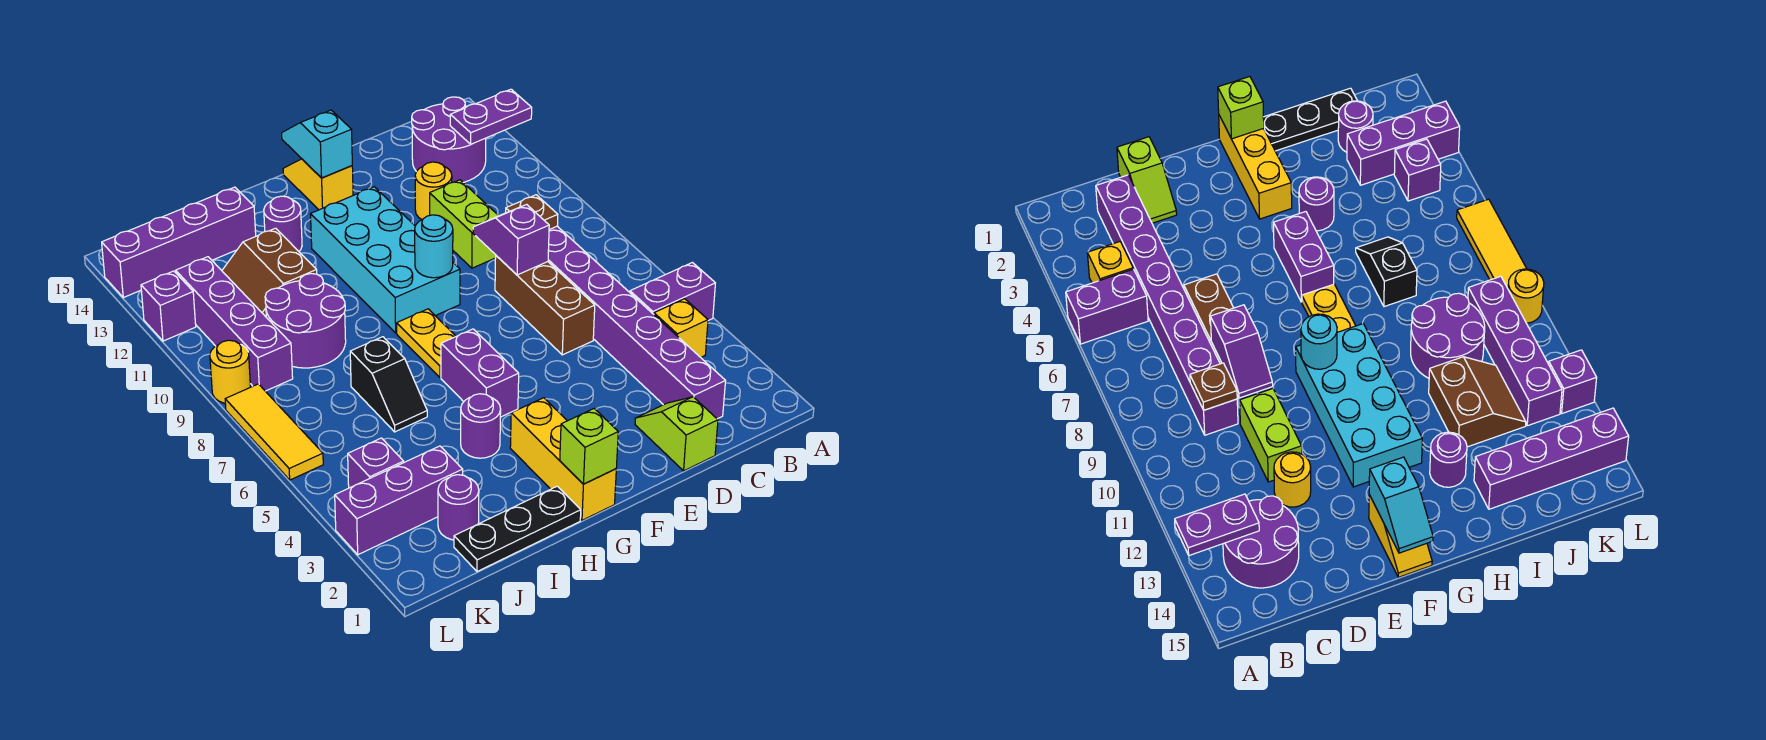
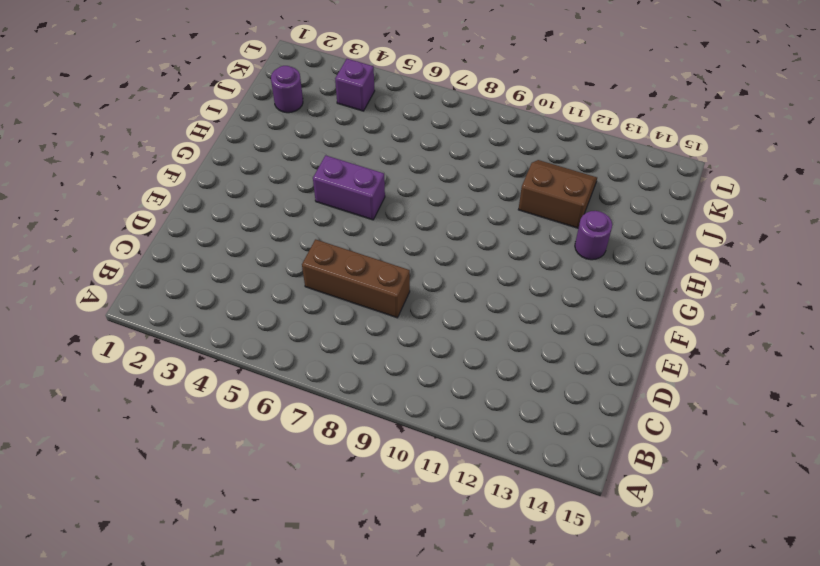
none -> purple brick A5:B5 level 1
none -> yellow brick B4 level 1
none -> purple round brick B13:C14 level 1
none -> purple brick C2:C9 level 1

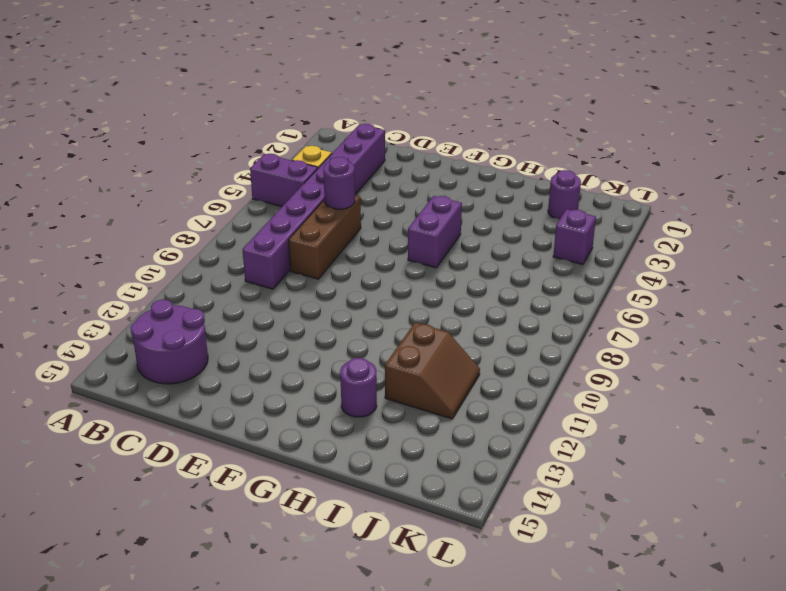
purple round brick D6 level 2 -> purple round brick H4 level 1
none -> lime slope D1:D2 level 1 top 1
none -> lime brick D10:D11 level 1
none -> yellow round brick D12 level 1
none -> cyan brick F9:G12 level 1

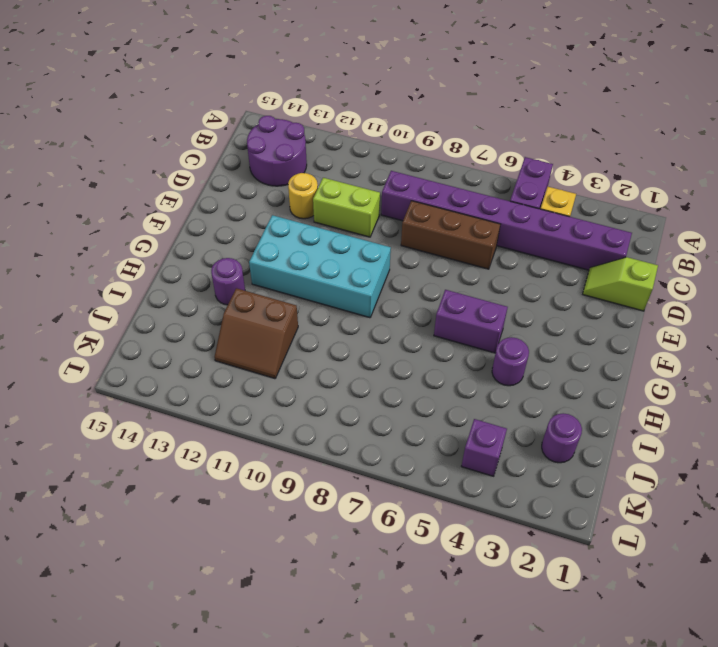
none -> yellow slope F14:F15 level 1 top 14
none -> yellow brick G1:G3 level 1
none -> yellow plate G7:G8 level 1
none -> black plate H1:J1 level 1

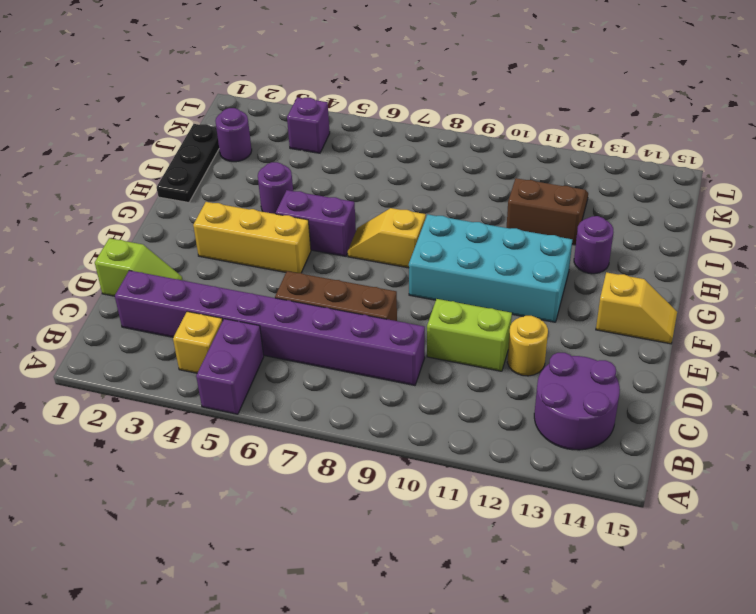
yellow brick F3:F5 level 1 -> yellow brick G1:G3 level 1
yellow slope G7:G8 level 1 top 8 -> yellow plate G7:G8 level 1
none -> black slope I6:I7 level 1 top 7
none -> purple round brick I9:J10 level 1
none -> purple brick I14:L14 level 1
none -> purple brick J3:L3 level 1

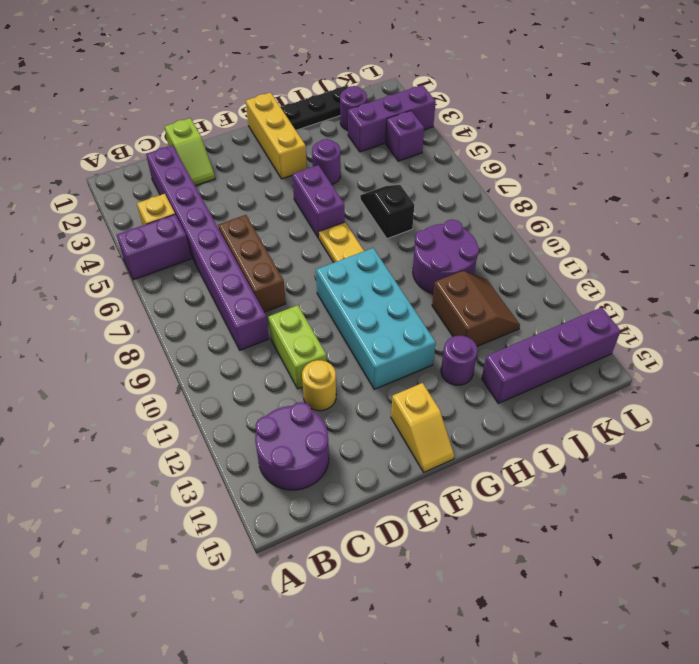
none -> purple brick K9:K12 level 1
none -> yellow tile L6:L8 level 1
none -> yellow round brick L9 level 1
none -> purple brick L12 level 1

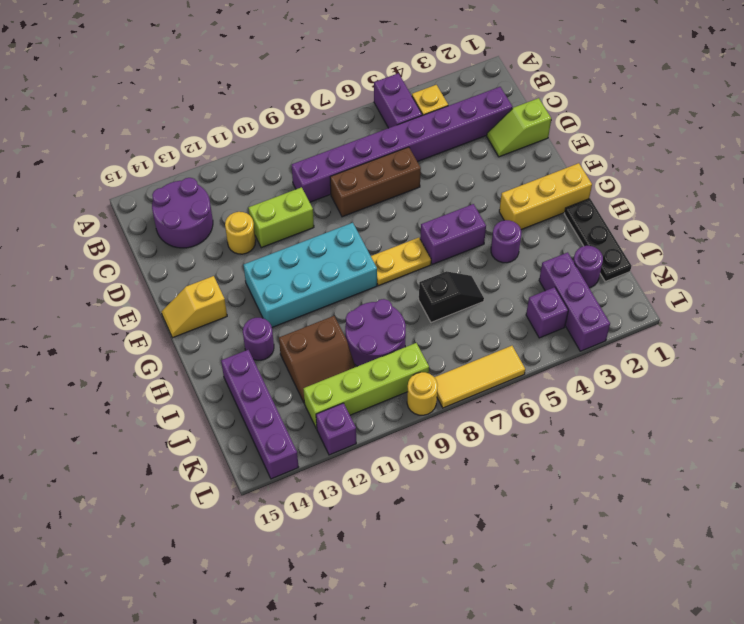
lime brick K9:K12 level 1 -> purple brick K9:K12 level 1
none -> purple plate A13:B13 level 2
none -> brown plate C9 level 2
none -> purple slope D8:D9 level 2 top 8
none -> cyan round brick F9 level 2

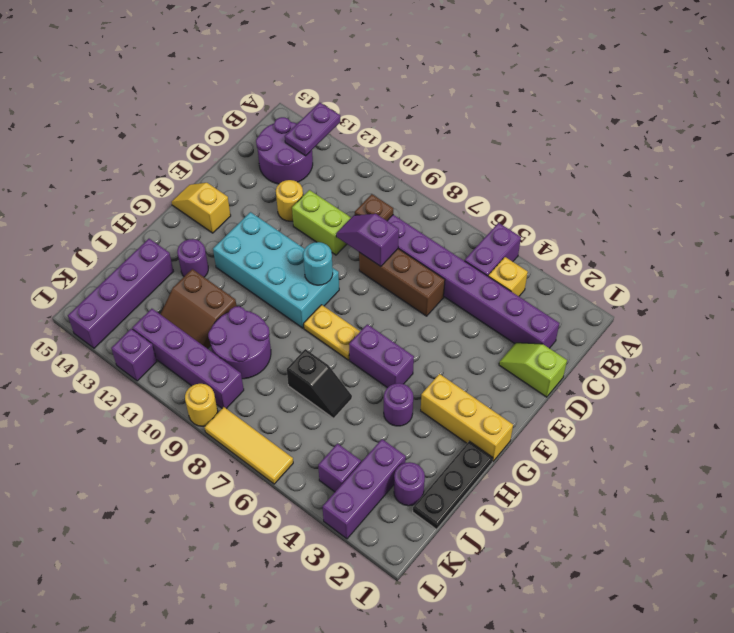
none -> cyan slope F14:F15 level 2 top 14
none -> lime brick G1 level 2

